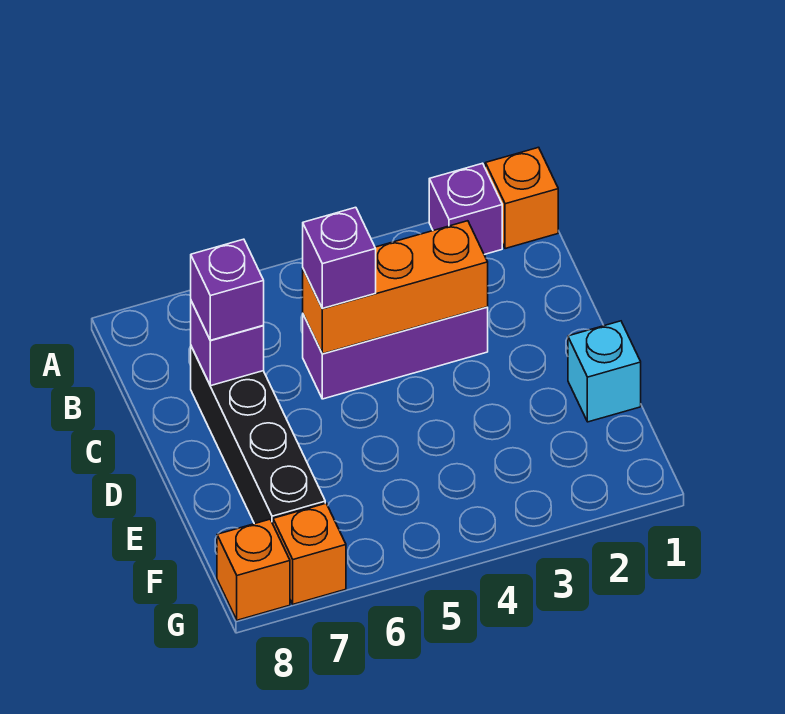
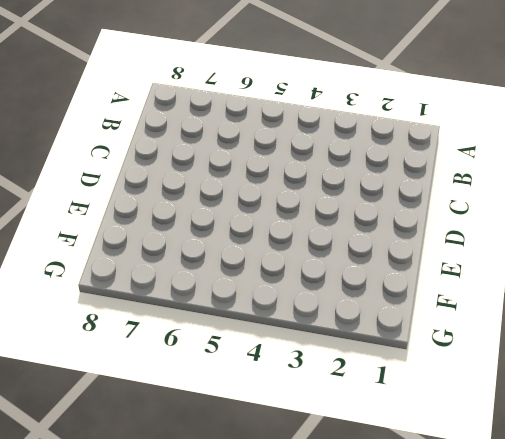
none -> orange brick A1 level 1
none -> purple brick A2 level 1

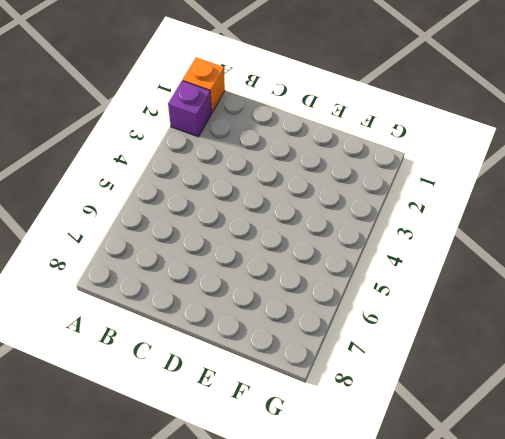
none -> purple brick C3:C5 level 1
none -> black brick C7:F7 level 1

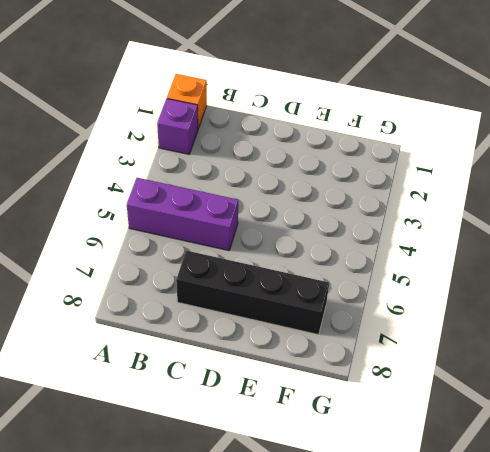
purple brick A5:C5 level 1 -> purple brick C3:C5 level 1
none -> cyan brick E1 level 1
none -> orange brick G7 level 1

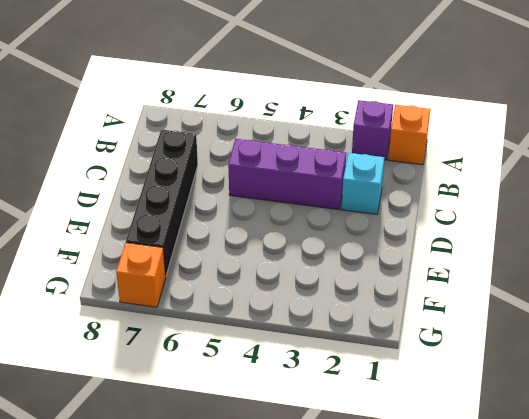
cyan brick C2 level 1 -> cyan brick E1 level 1
none -> orange brick G8 level 1
none -> orange brick C3:C5 level 2

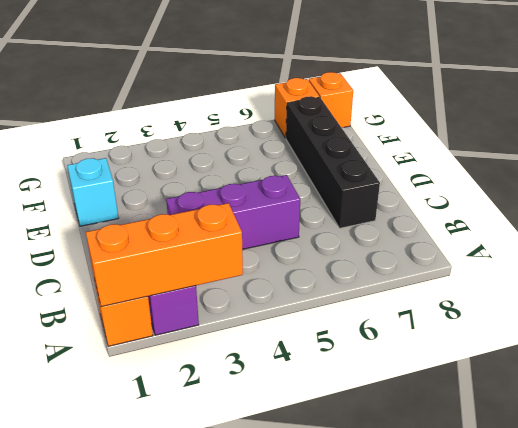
orange brick A1:A3 level 2 -> orange brick C3:C5 level 2
none -> purple brick C7 level 2
none -> purple brick C5 level 3

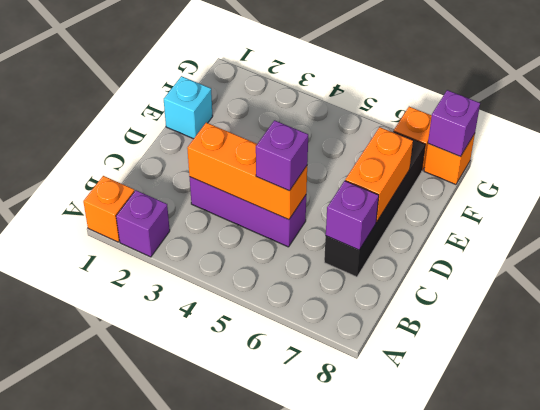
orange brick D7:E7 level 2 -> none
purple brick G8 level 2 -> purple brick C7 level 3

